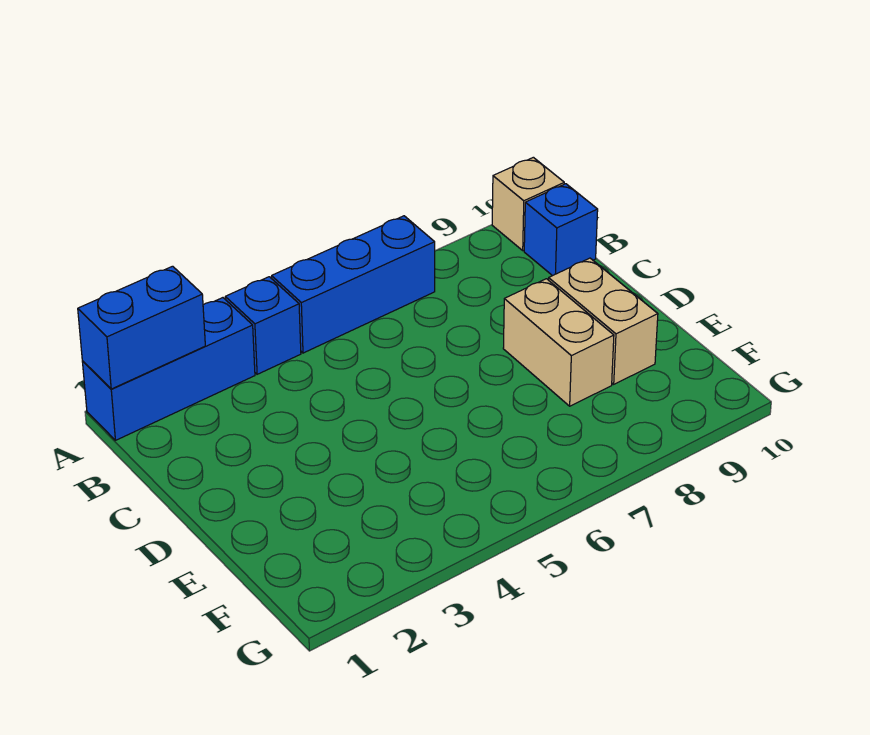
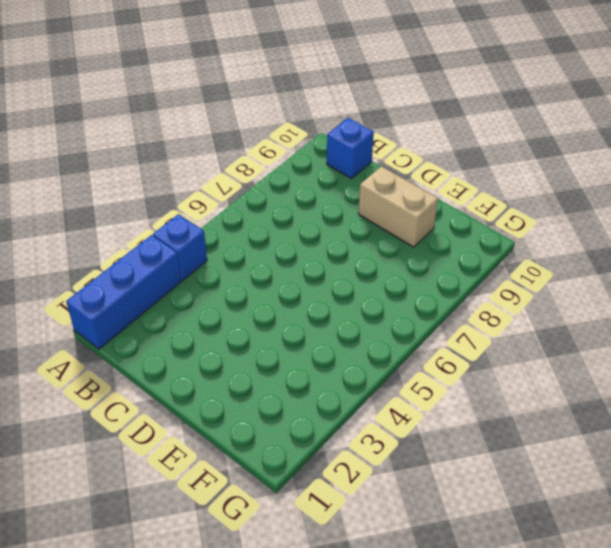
none -> blue brick A5:A7 level 1
none -> tan brick A10 level 1

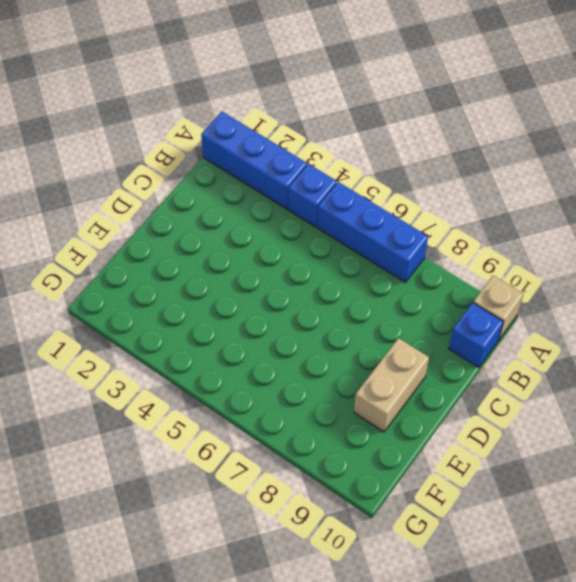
none -> tan brick D8:E8 level 1
none -> blue brick A1:A2 level 2

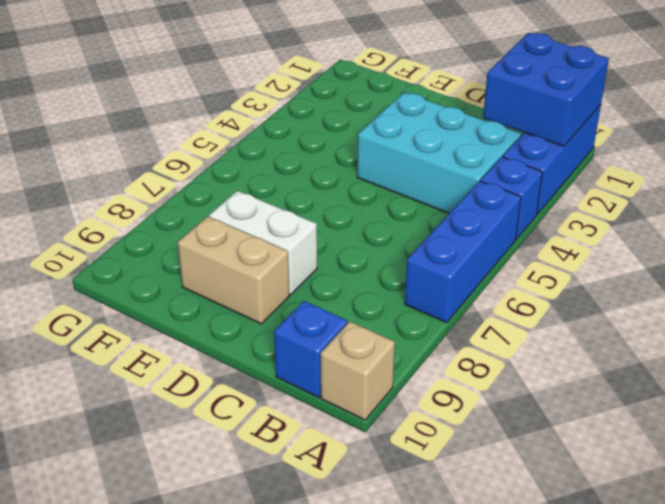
blue brick A1:B2 level 2 -> blue brick A1:A2 level 2
cyan brick B3:D4 level 1 -> none
white brick D8:E8 level 1 -> tan brick D8:E8 level 1

